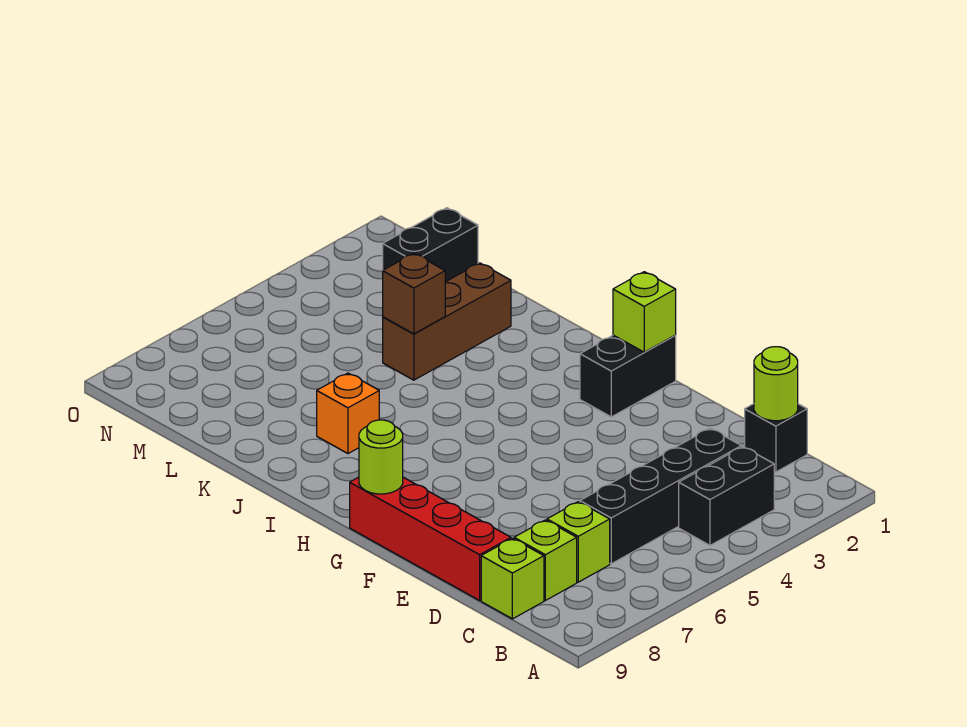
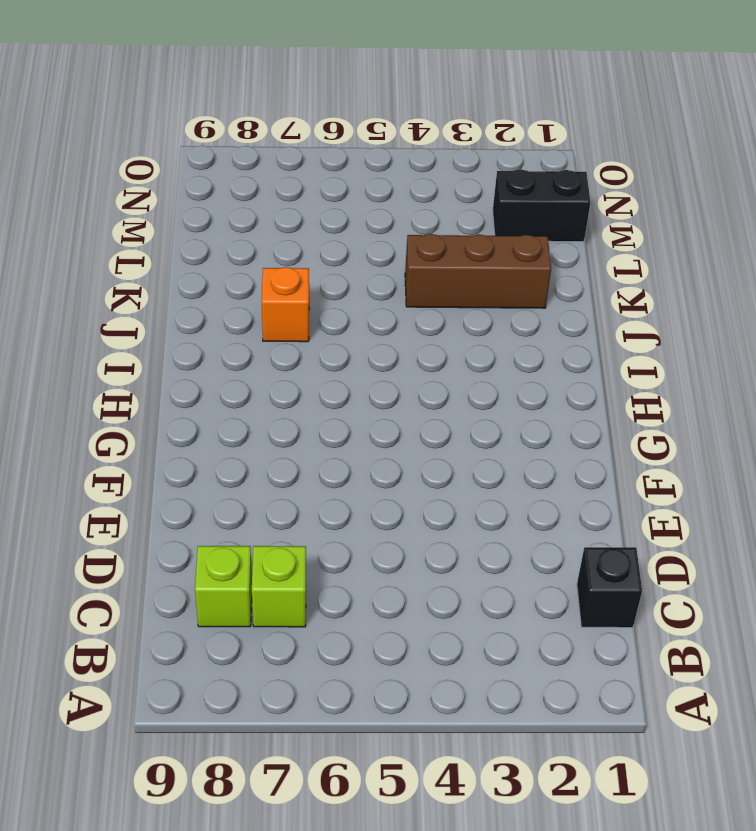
none -> black brick B3:B4 level 1
none -> black brick C3:C6 level 1
none -> lime brick C9 level 1

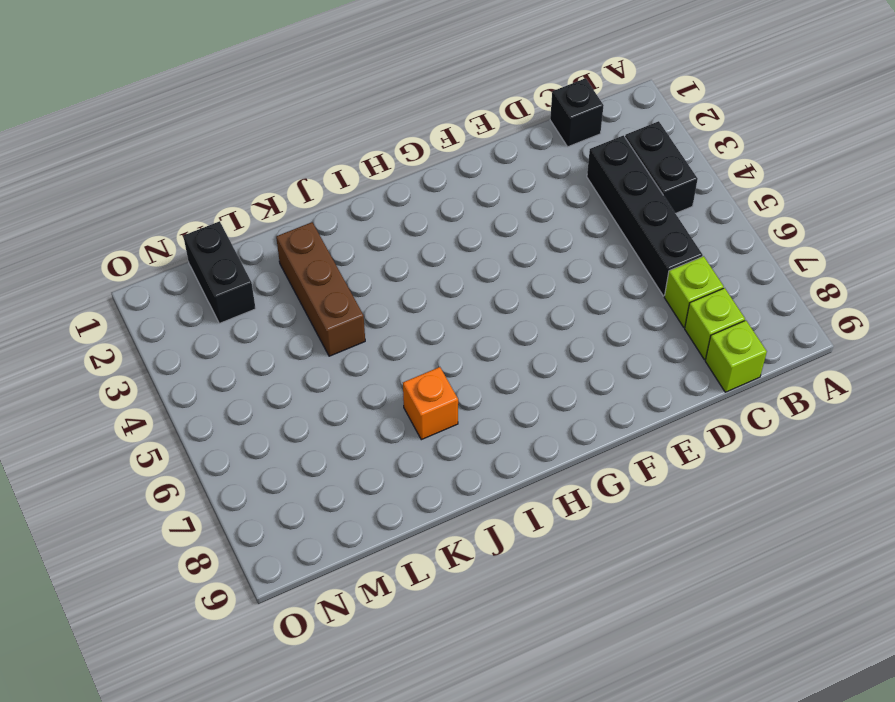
none -> red brick D9:G9 level 1
none -> black brick G1:G2 level 1
none -> lime round brick C1 level 2

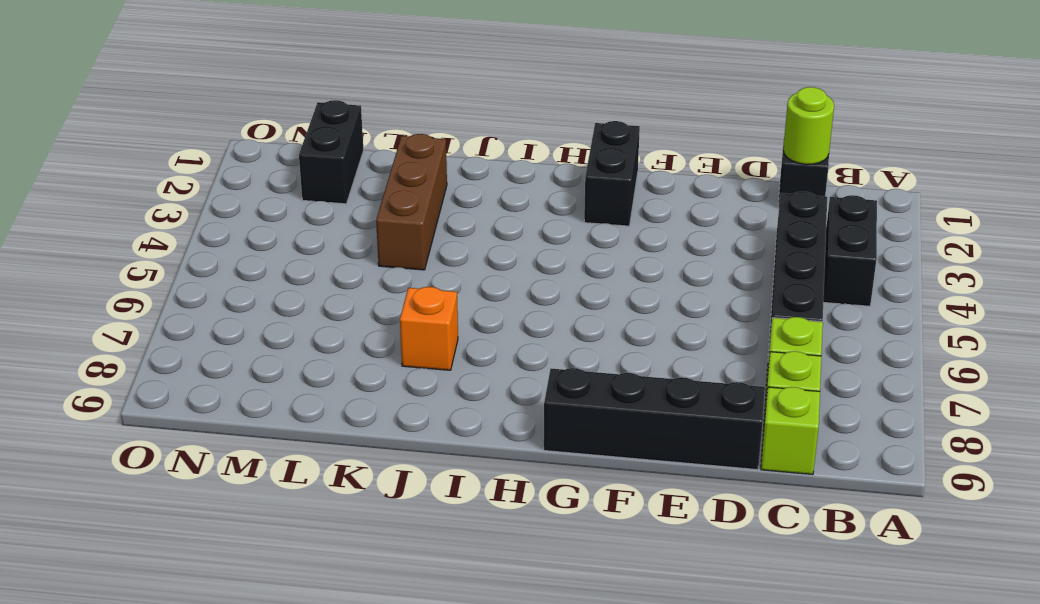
black brick D9:G9 level 1 -> red brick D9:G9 level 1
none -> lime brick G1 level 2
none -> lime round brick G9 level 2
none -> brown brick K4 level 2

